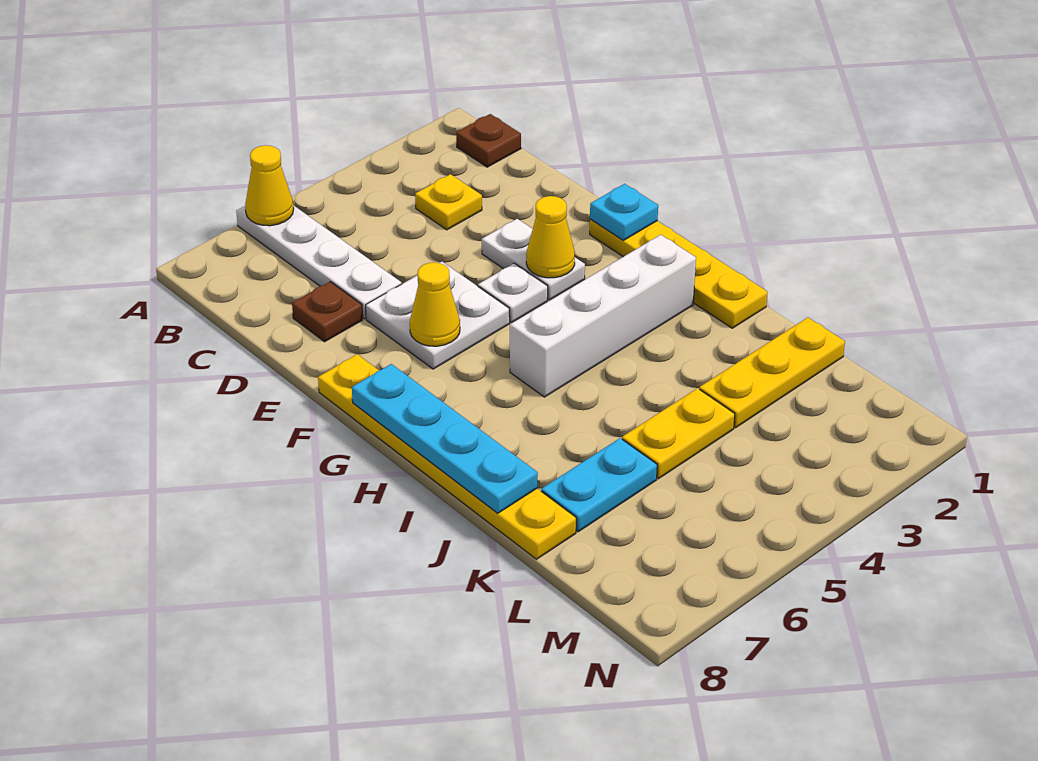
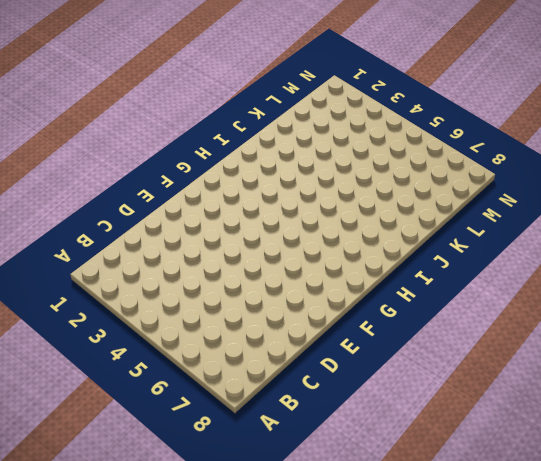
none -> white plate A6:D6 level 1
none -> brown plate B1 level 1
none -> yellow plate C3 level 1

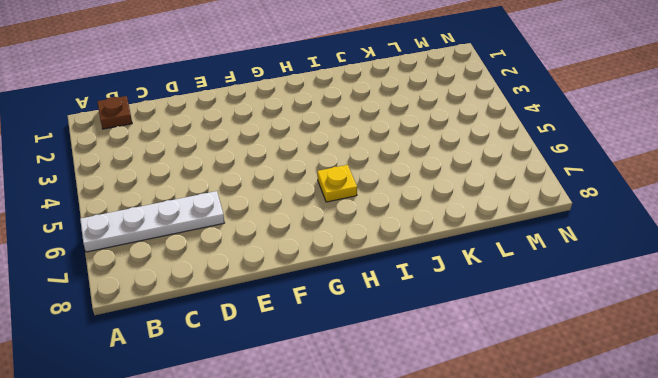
yellow plate H6 level 1 -> yellow plate C3 level 1
none -> brown plate D7 level 1
none -> white plate E3:F3 level 1
none -> white plate E5:F6 level 1

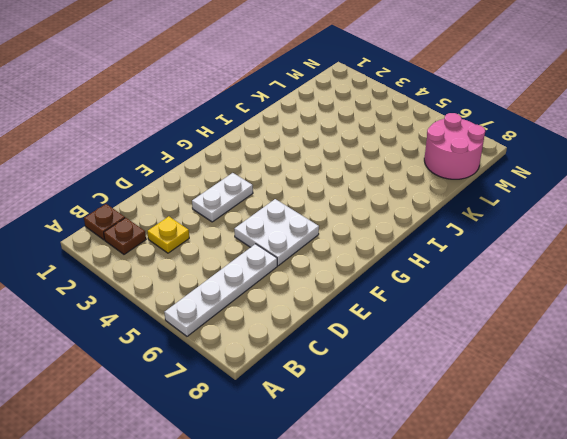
brown plate B2 level 1 -> brown plate D7 level 1
pink round brick L7:M8 level 1 -> none
none -> yellow plate F1:I1 level 1
none -> white plate F4 level 1
none -> yellow plate F8:K8 level 1

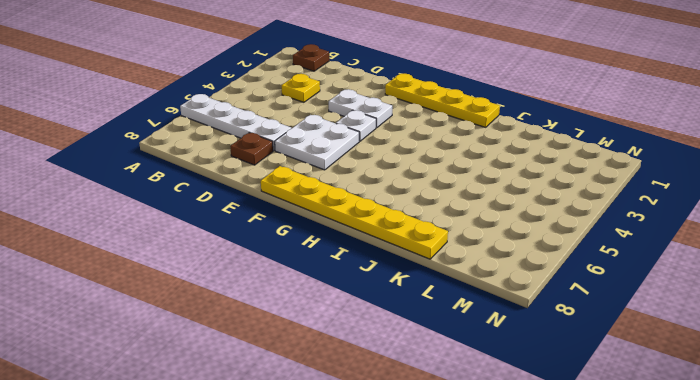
none -> white brick H2:H5 level 1
none -> yellow plate K1:K3 level 1
none -> yellow plate K4:K5 level 1

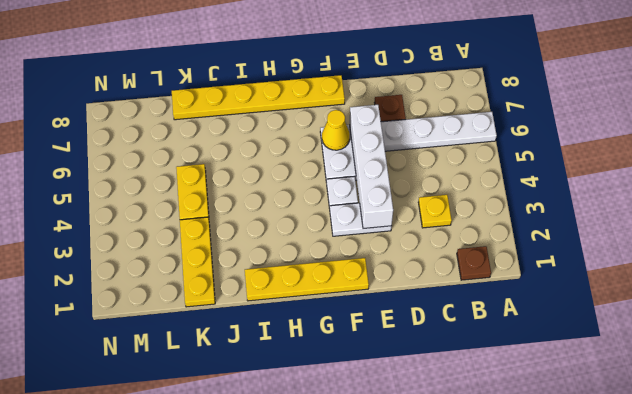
white brick E3:E6 level 2 -> white brick H2:H5 level 1
none -> cyan plate K6:K7 level 1
none -> yellow cone A6 level 2
none -> cyan plate F1 level 2

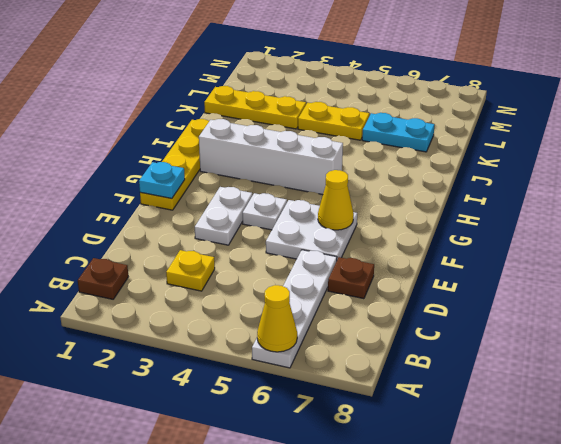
none -> yellow plate F8:K8 level 1
none -> yellow cone F3 level 2
none -> cyan plate G8:J8 level 2

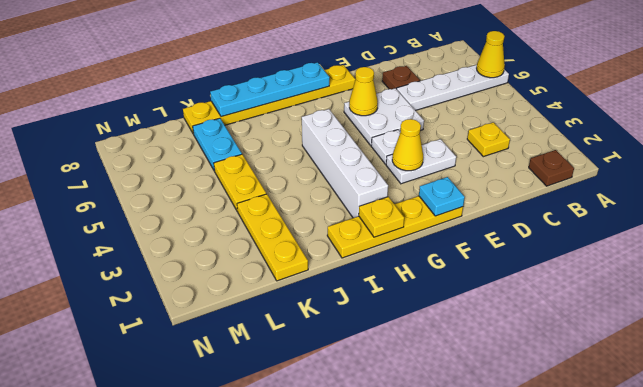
yellow plate H1 level 2 -> none

